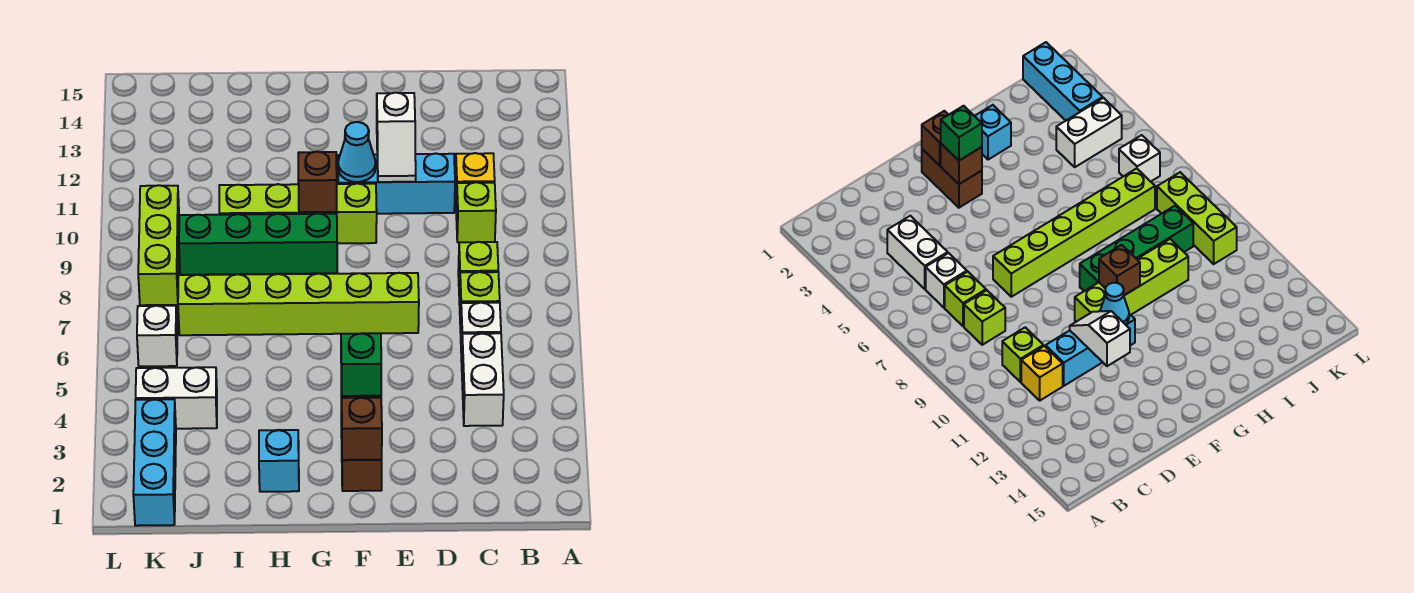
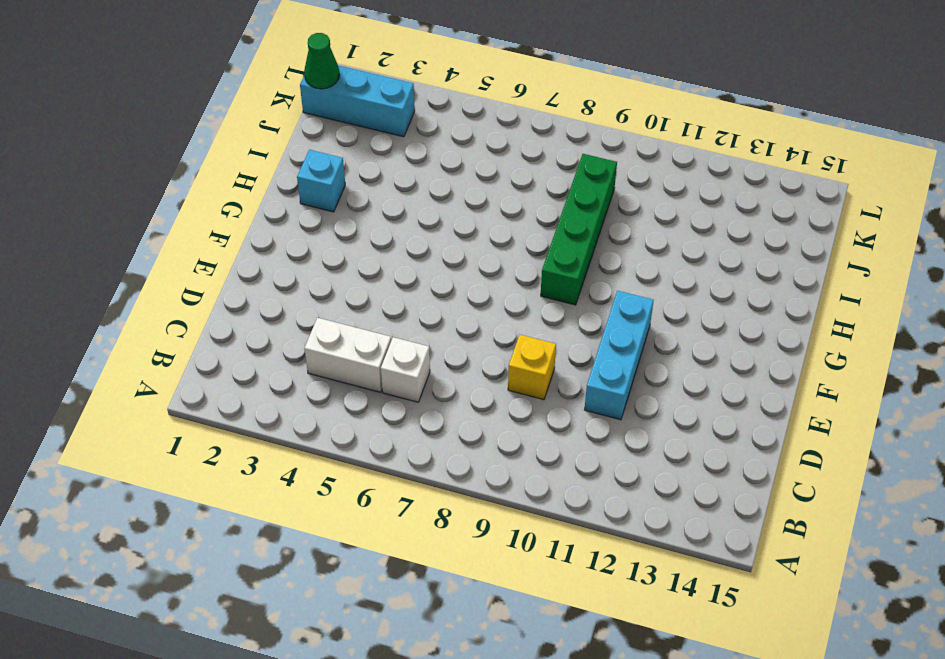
yellow brick D9 level 1 -> yellow brick C11 level 1
green cone K1 level 2 -> none
none -> lime brick C7 level 1
none -> lime brick C8 level 1
none -> lime brick C10 level 1

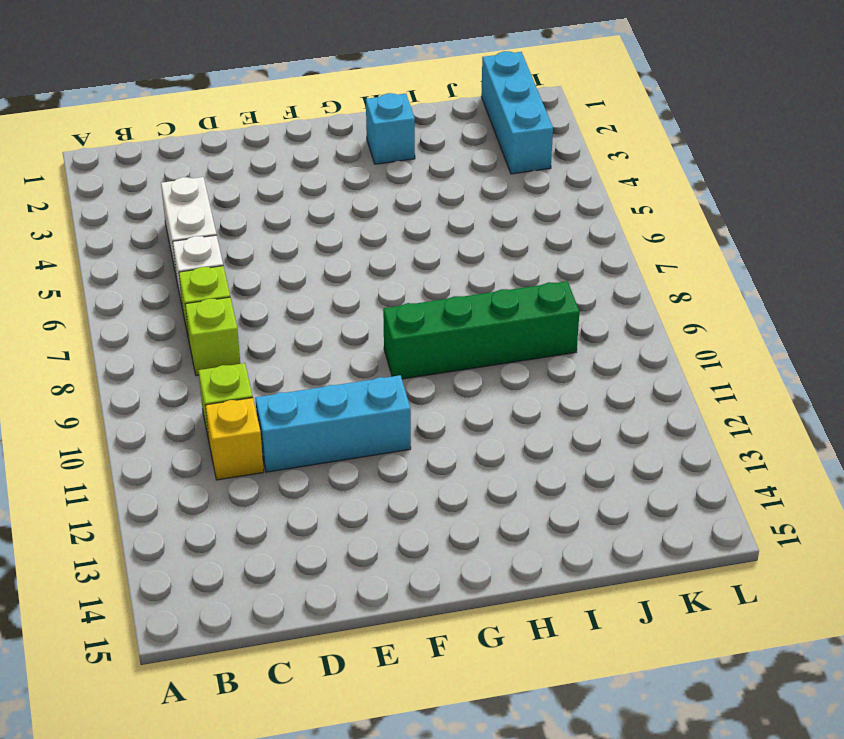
none -> lime brick E7:J7 level 1
none -> brown brick F2:F3 level 1
none -> lime brick F10:I10 level 1

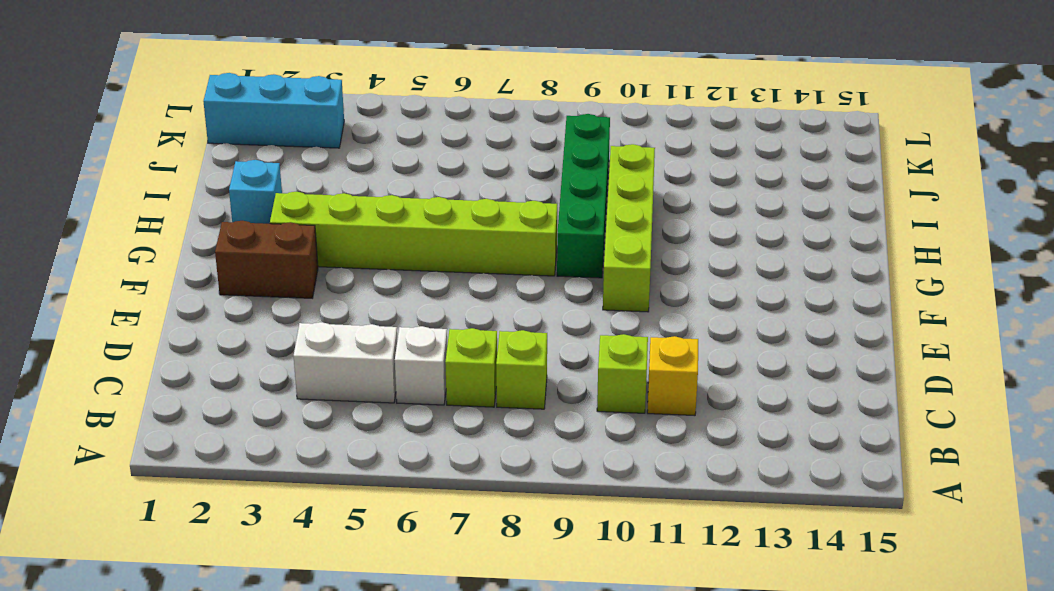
lime brick G3:G8 level 1 -> lime brick E7:J7 level 1
none -> cyan brick D11:F11 level 1
none -> white brick J4:K4 level 1
none -> white brick K6 level 1

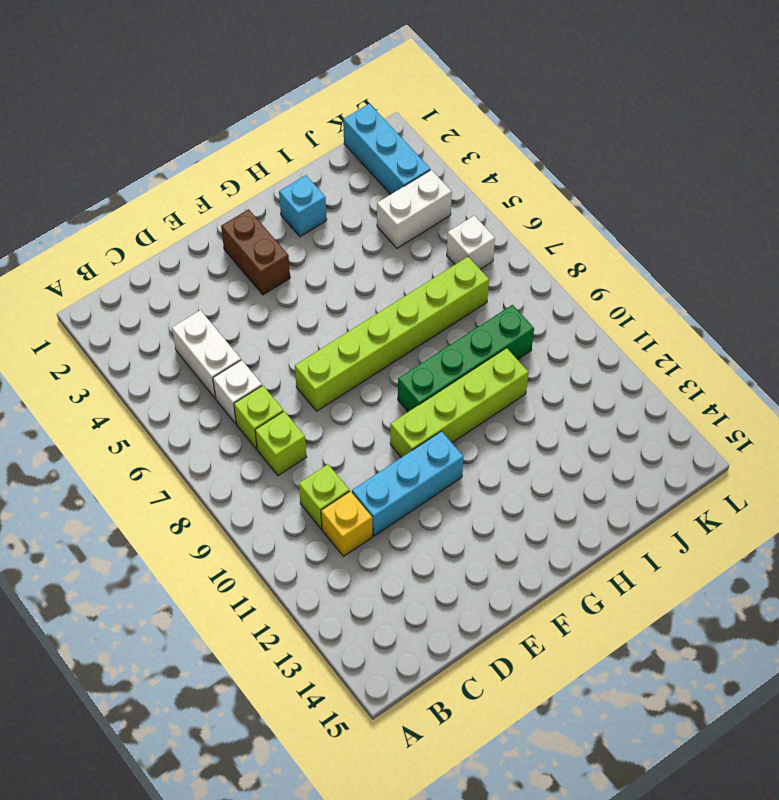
none -> lime brick K8:K10 level 1
none -> white slope E11:E12 level 2 top 12
none -> brown brick F2 level 2

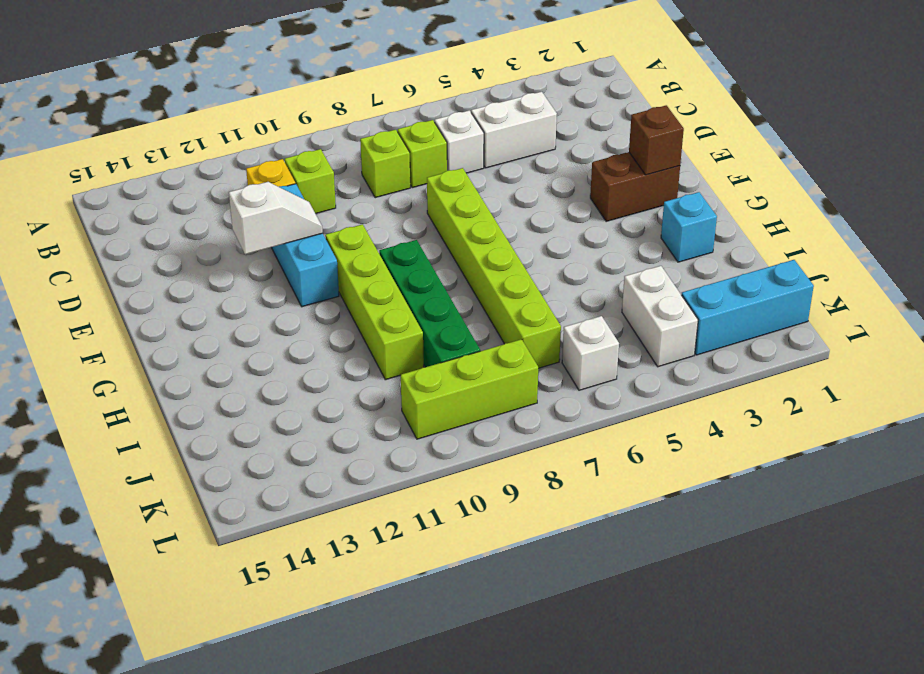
none -> brown brick F3 level 2
none -> cyan cone F11 level 2
none -> brown brick G10 level 2

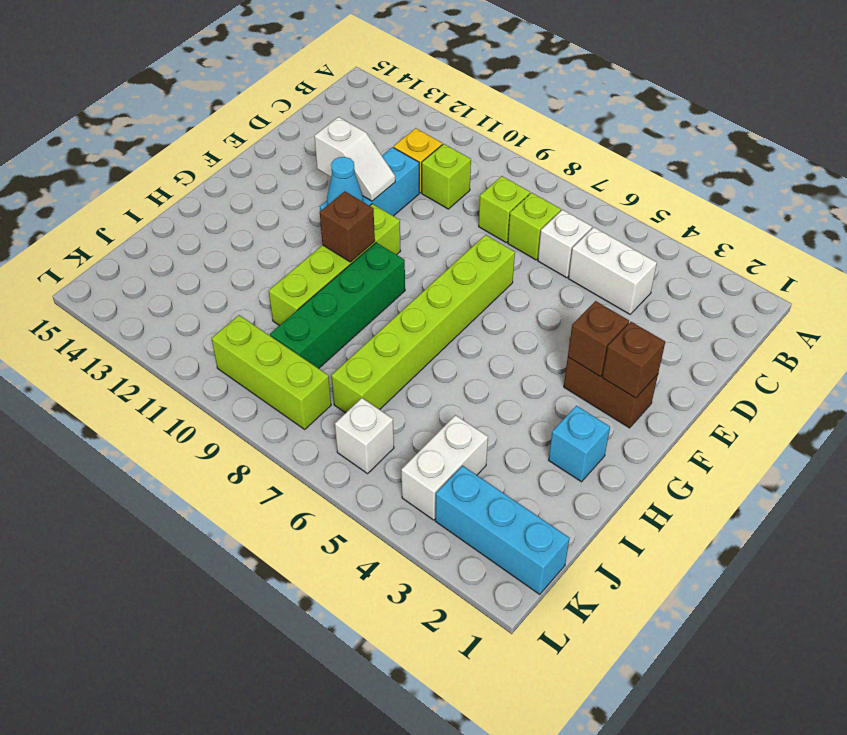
none -> green brick F3 level 3

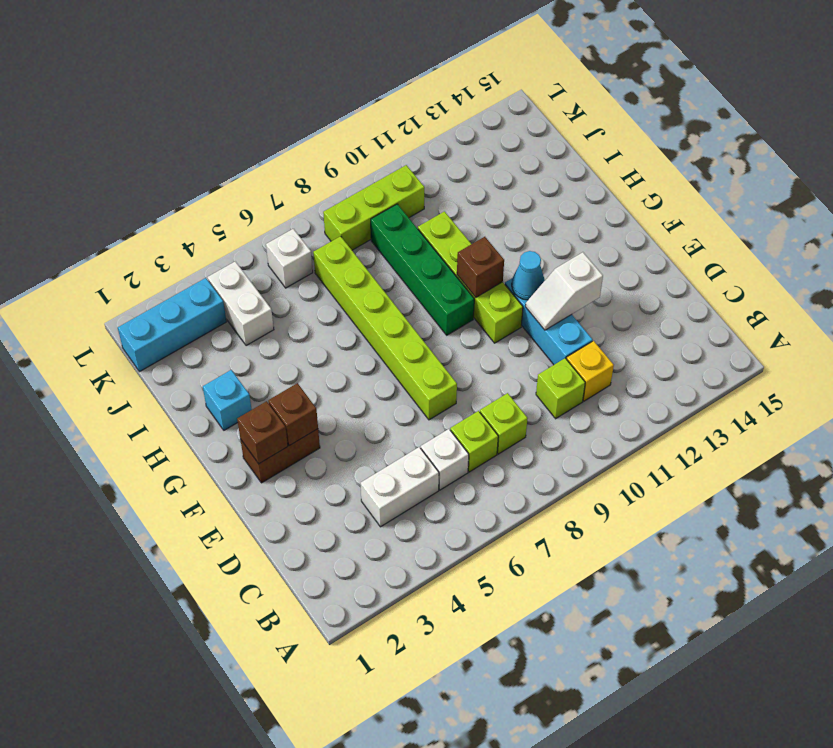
none -> green brick F3 level 3

